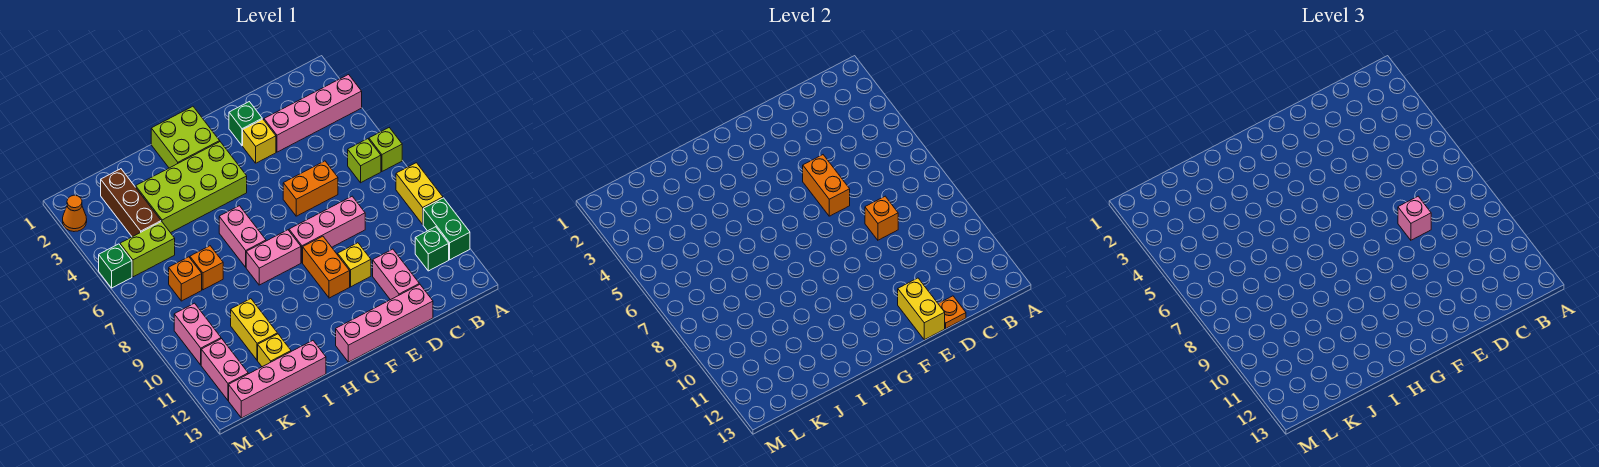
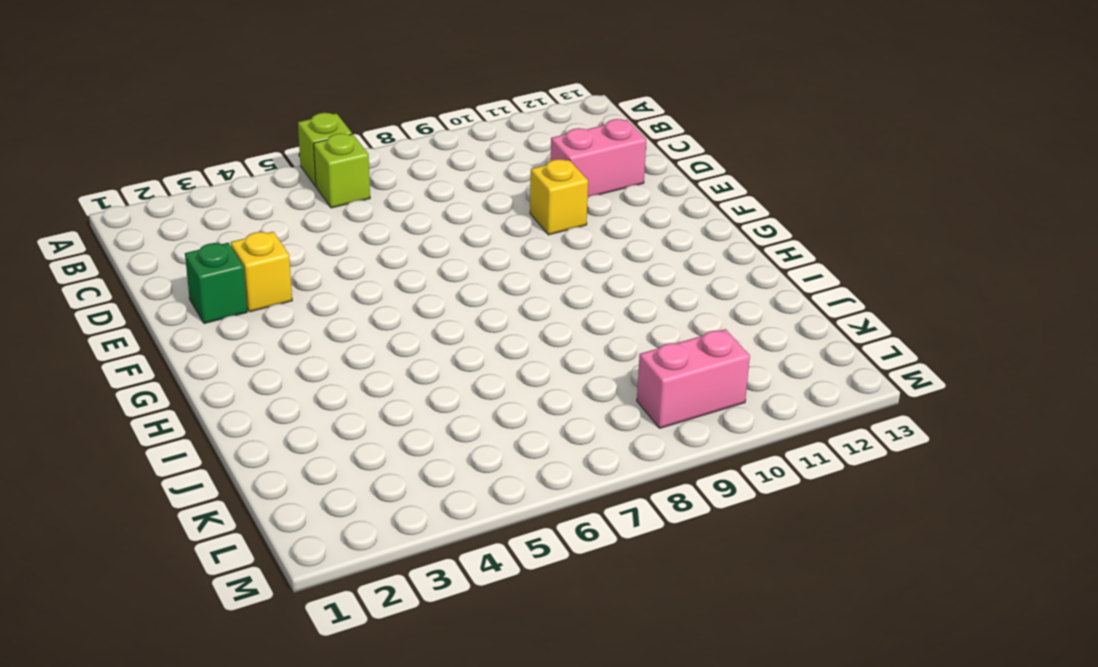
none -> pink brick A3:D3 level 1
none -> yellow brick A8:A9 level 1
none -> green brick A10:A11 level 1
none -> green brick B11 level 1

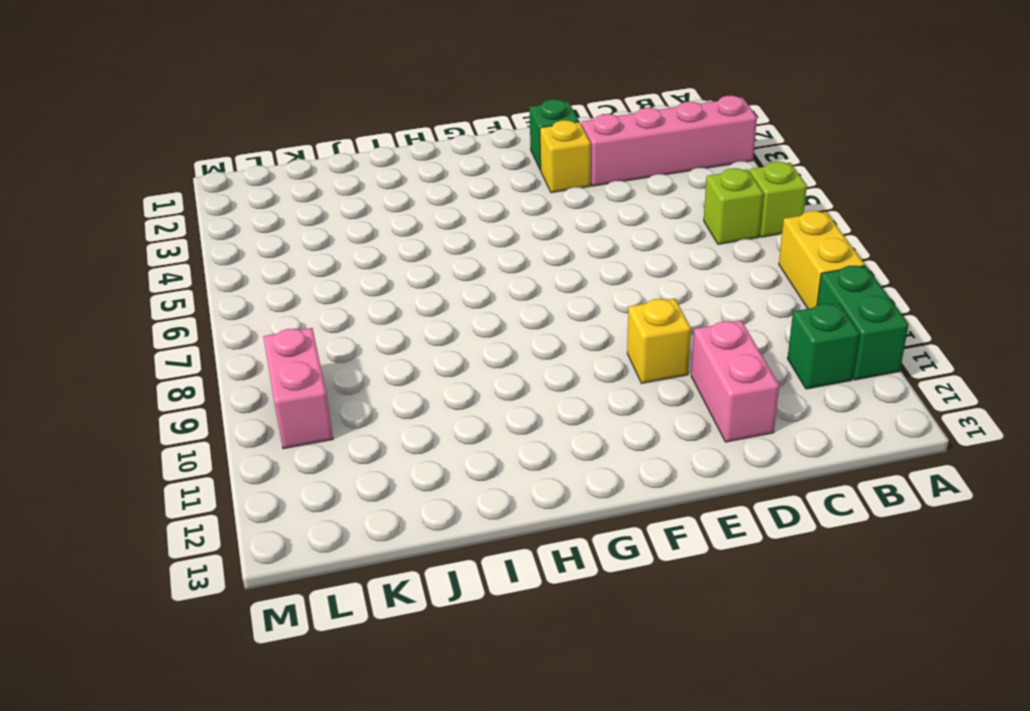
none -> orange brick D6:E6 level 1
none -> pink brick D8:F8 level 1
none -> pink brick D13:G13 level 1
none -> orange brick F9:F10 level 1

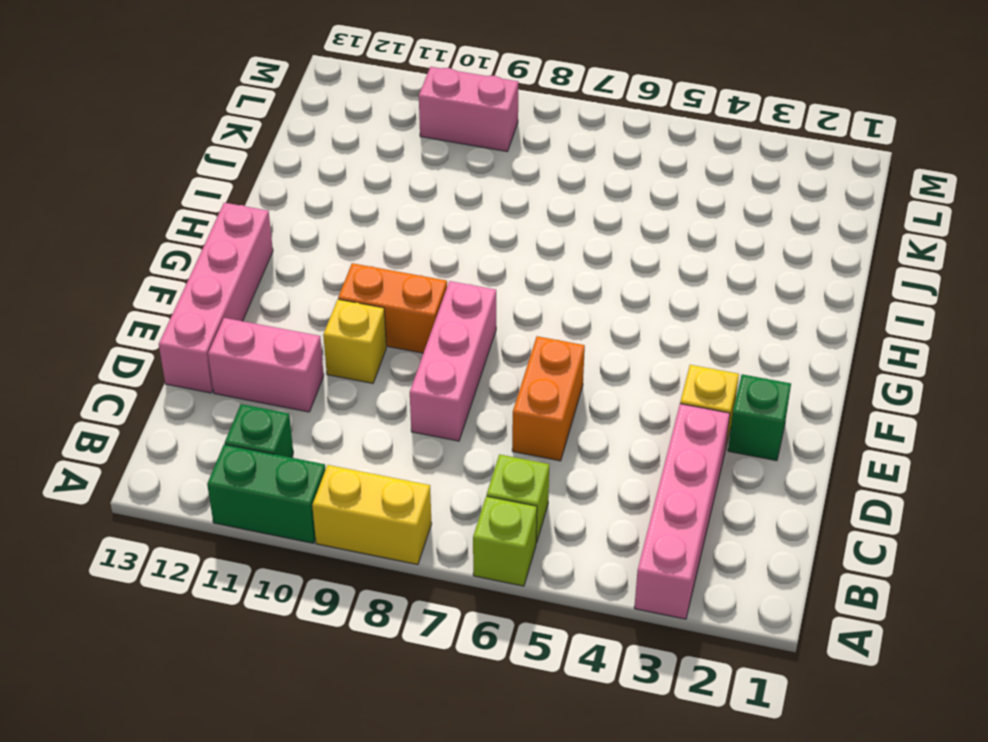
none -> lime brick G1:H2 level 1
none -> lime brick G3:J4 level 1
none -> pink brick G8:H8 level 1
none -> pink brick H6:H7 level 1

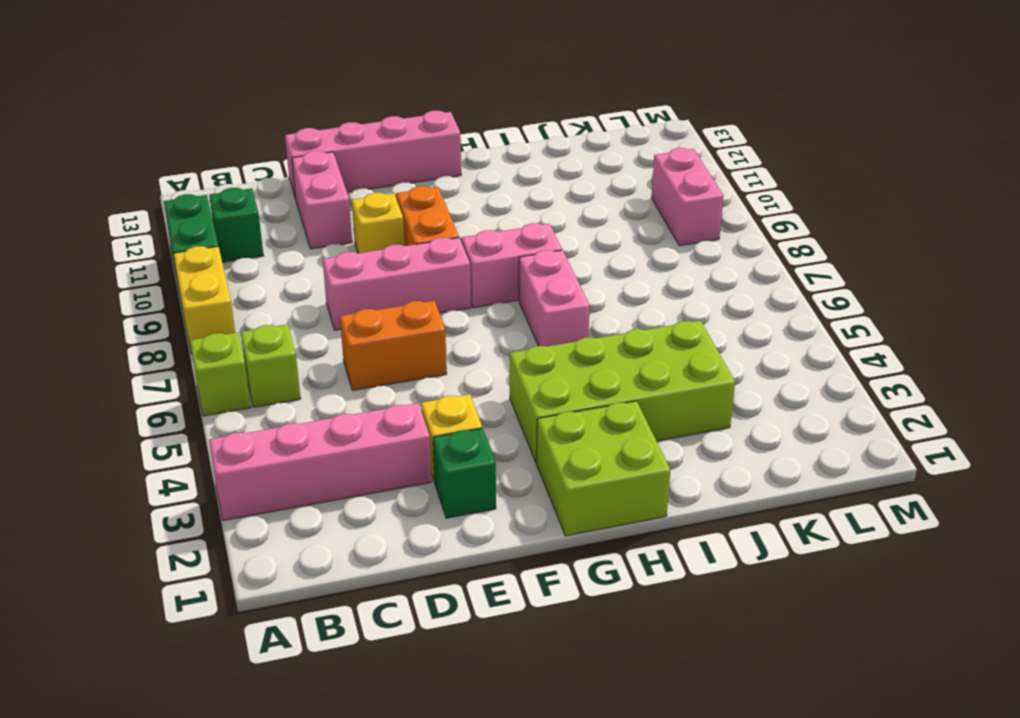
none -> pink brick I13:L13 level 1
none -> orange brick J7 level 1
none -> yellow brick J10:J11 level 1
none -> yellow brick J12 level 1

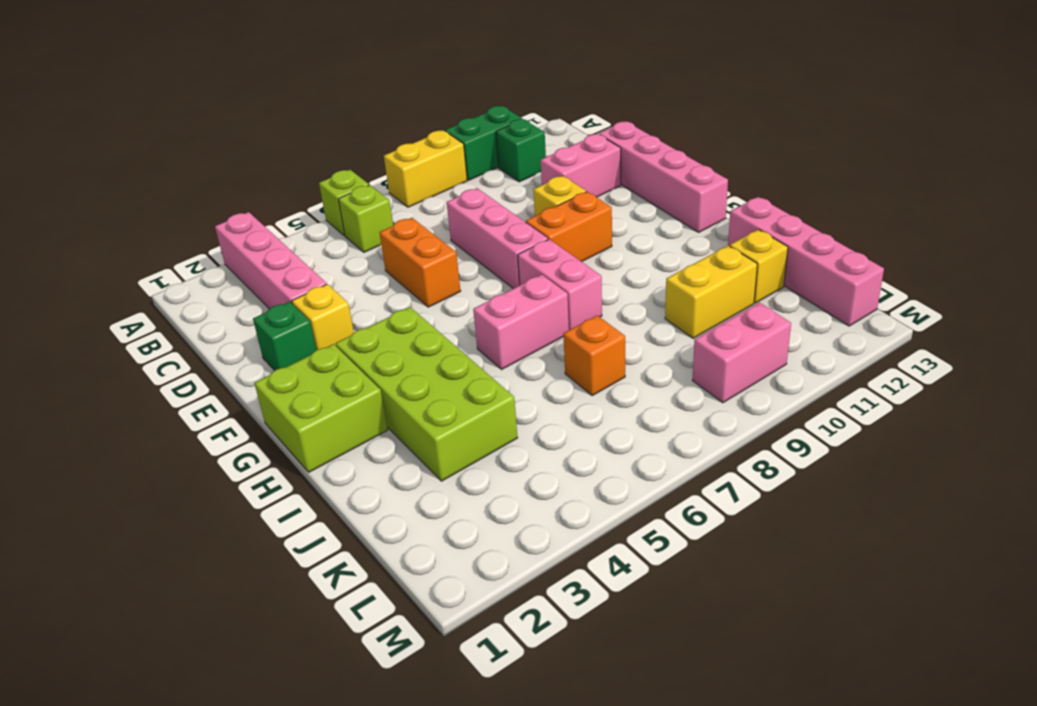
none -> brown brick K2:K4 level 1
none -> lime brick K5:L5 level 1
none -> orange brick K7 level 1
none -> pink brick L11:L12 level 1

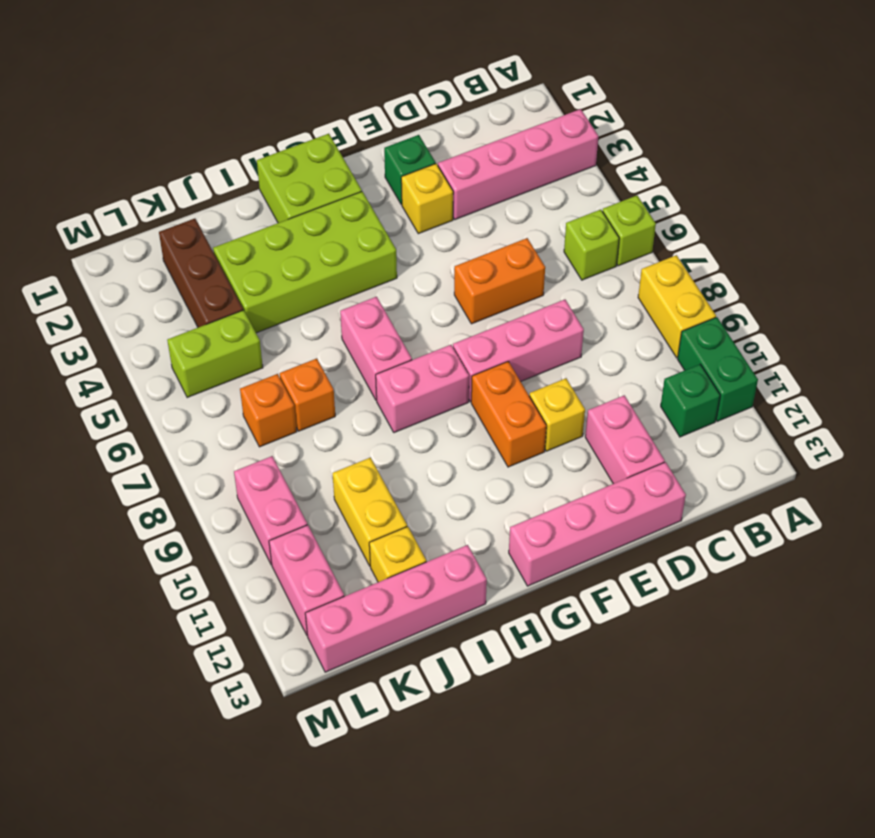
none -> orange cone M2 level 1
none -> green brick M5 level 1
none -> orange brick D8 level 2
none -> orange plate D13 level 2

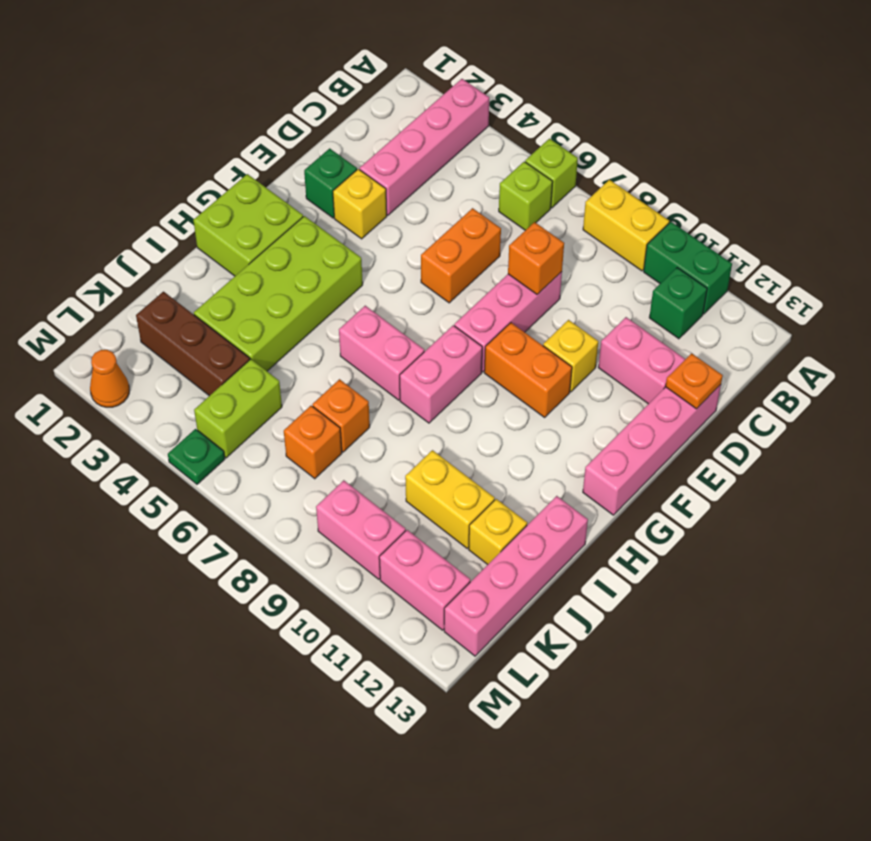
green plate M5 level 1 -> green brick M5 level 1
none -> orange brick E5:E6 level 2
none -> yellow brick E12:E13 level 2
none -> pink brick D8 level 3

